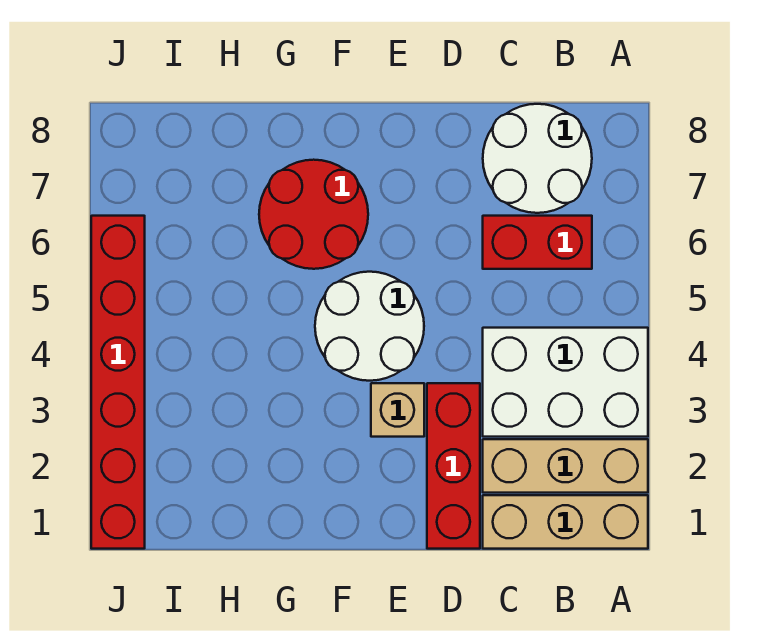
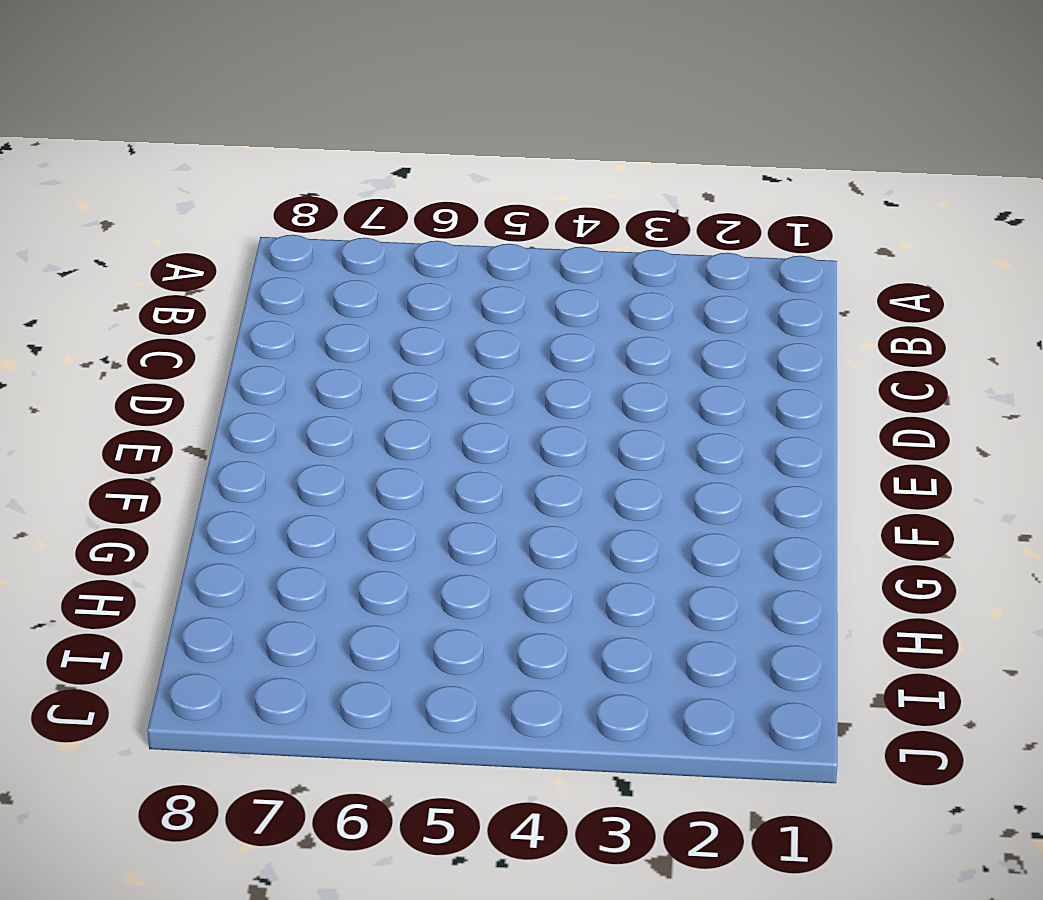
none -> tan brick A1:C1 level 1
none -> tan brick A2:C2 level 1

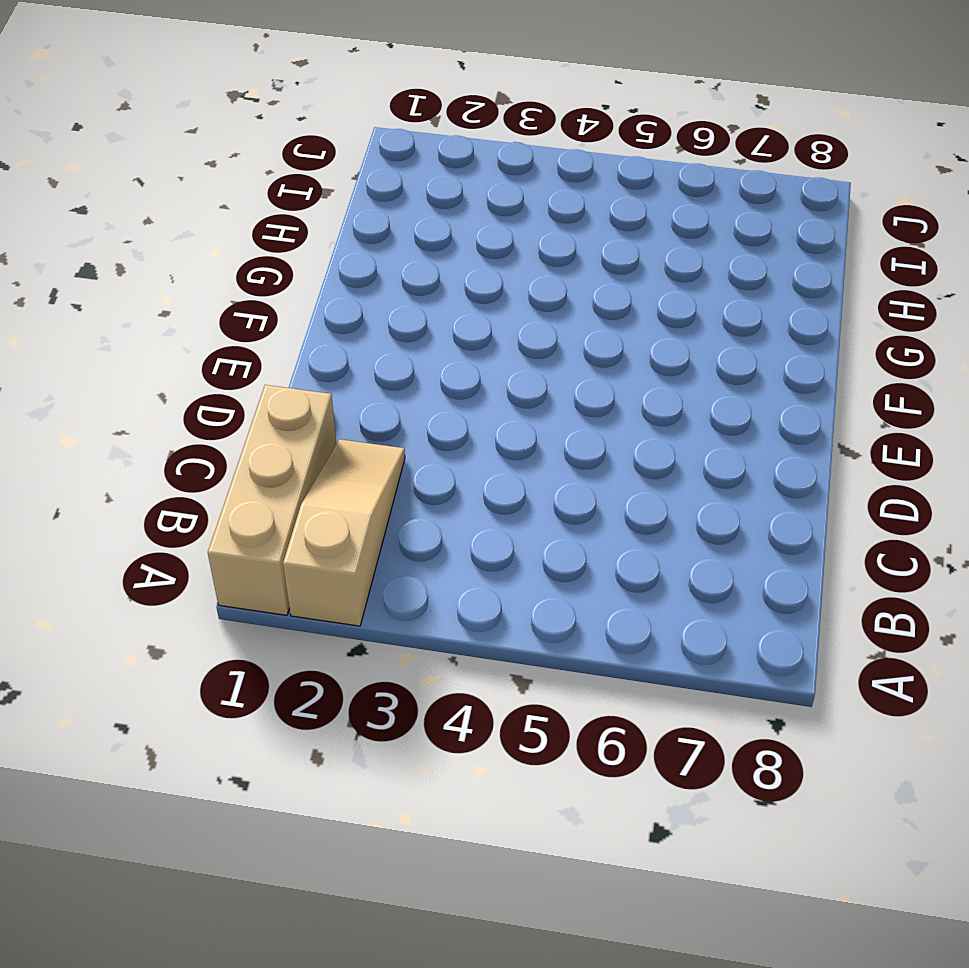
tan slope A2:C2 level 1 top A -> tan brick A2:C2 level 1
none -> white brick A3:C4 level 1
none -> red brick B6:C6 level 1

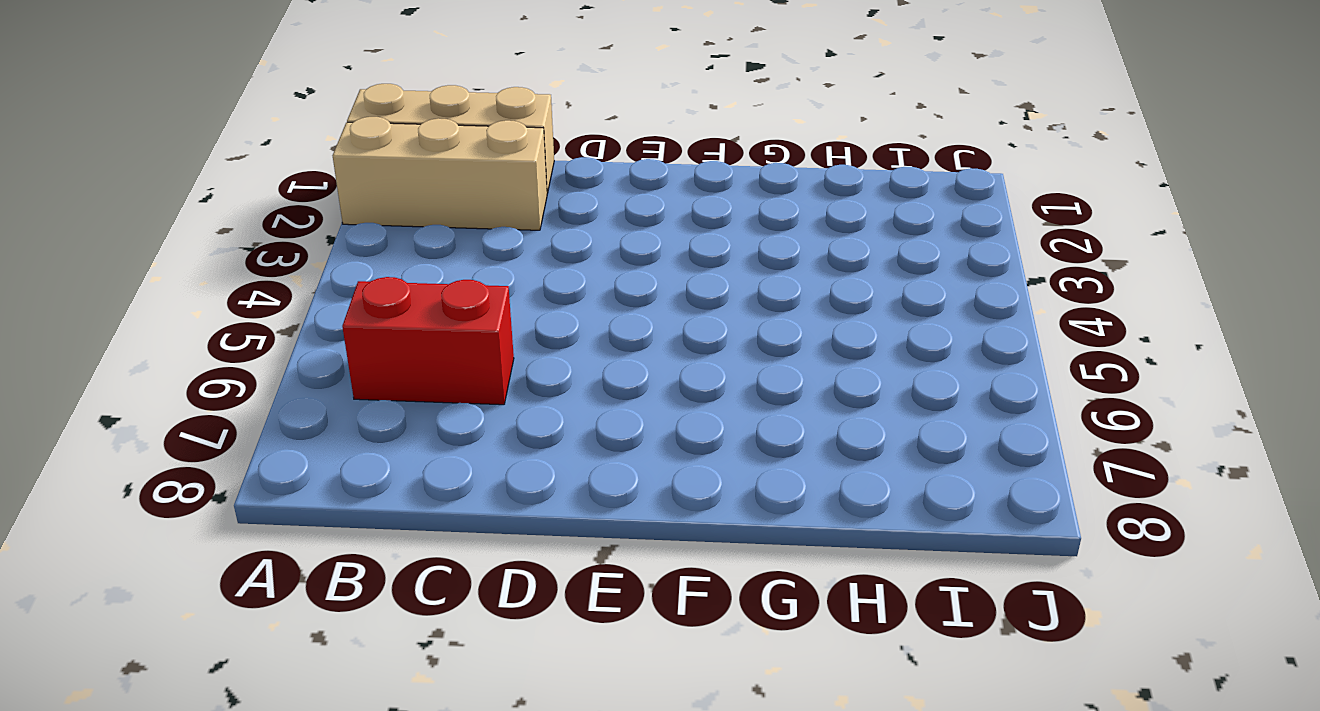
none -> white brick A3:C4 level 1
none -> white round brick B7:C8 level 1

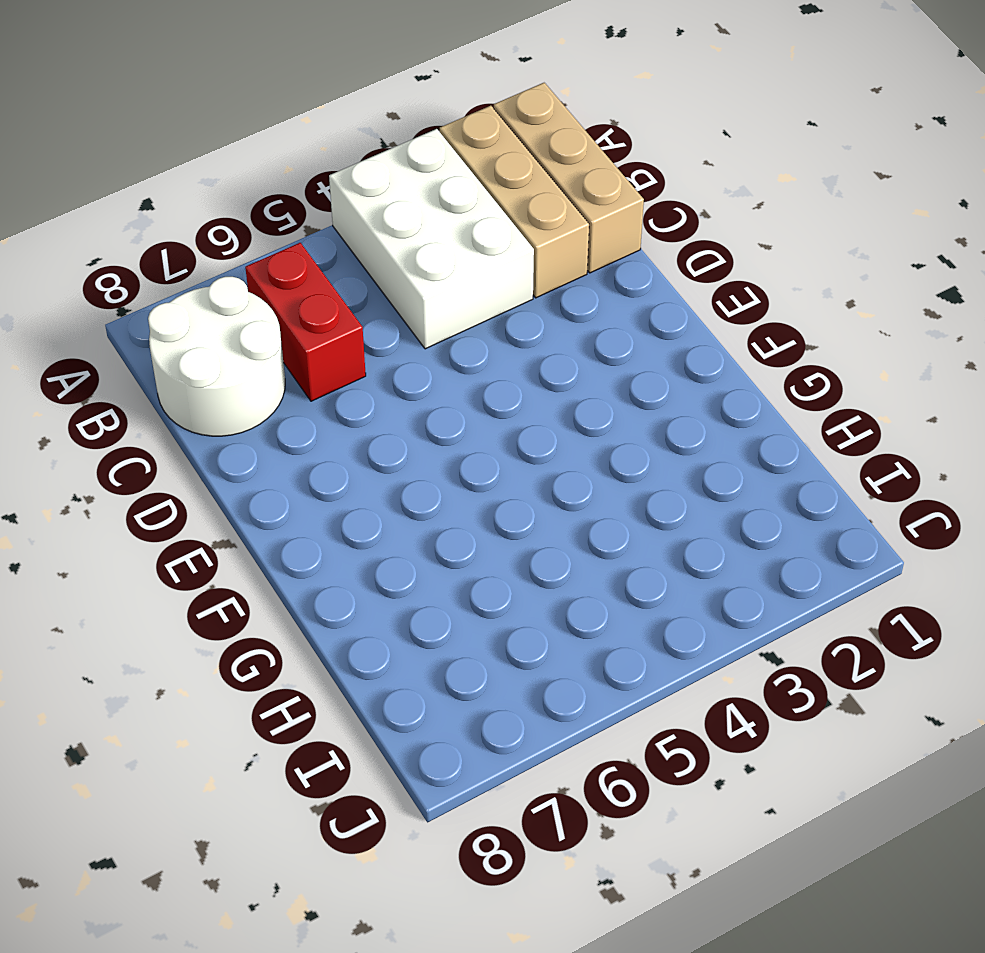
none -> red brick D1:D3 level 1
none -> tan brick E3 level 1

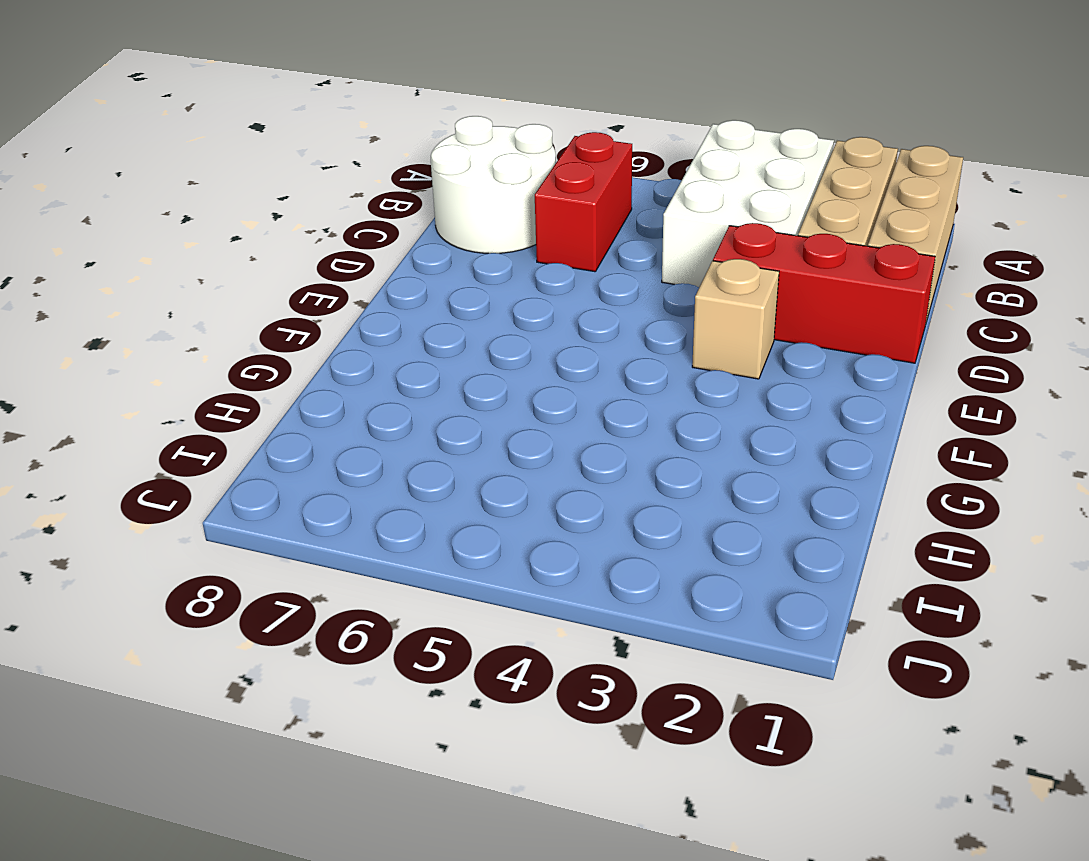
none -> white round brick E4:F5 level 1
none -> red round brick F6:G7 level 1

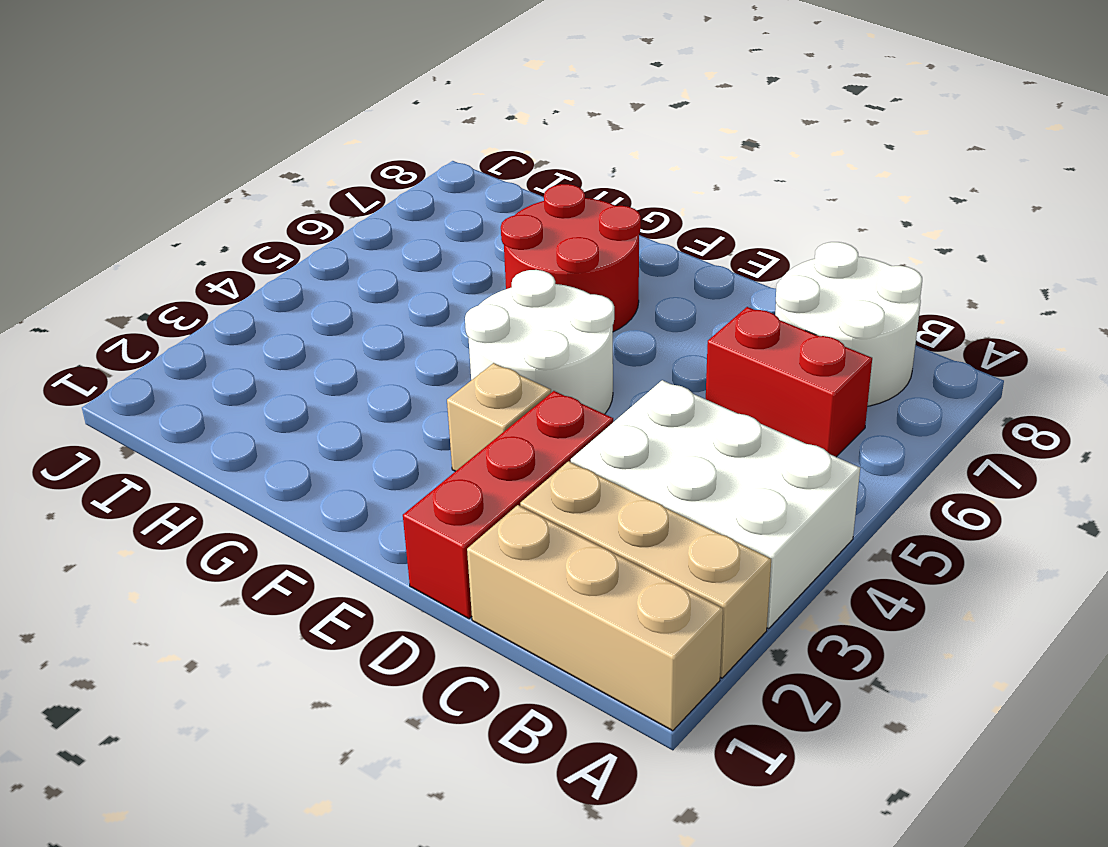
none -> red brick J1:J6 level 1

